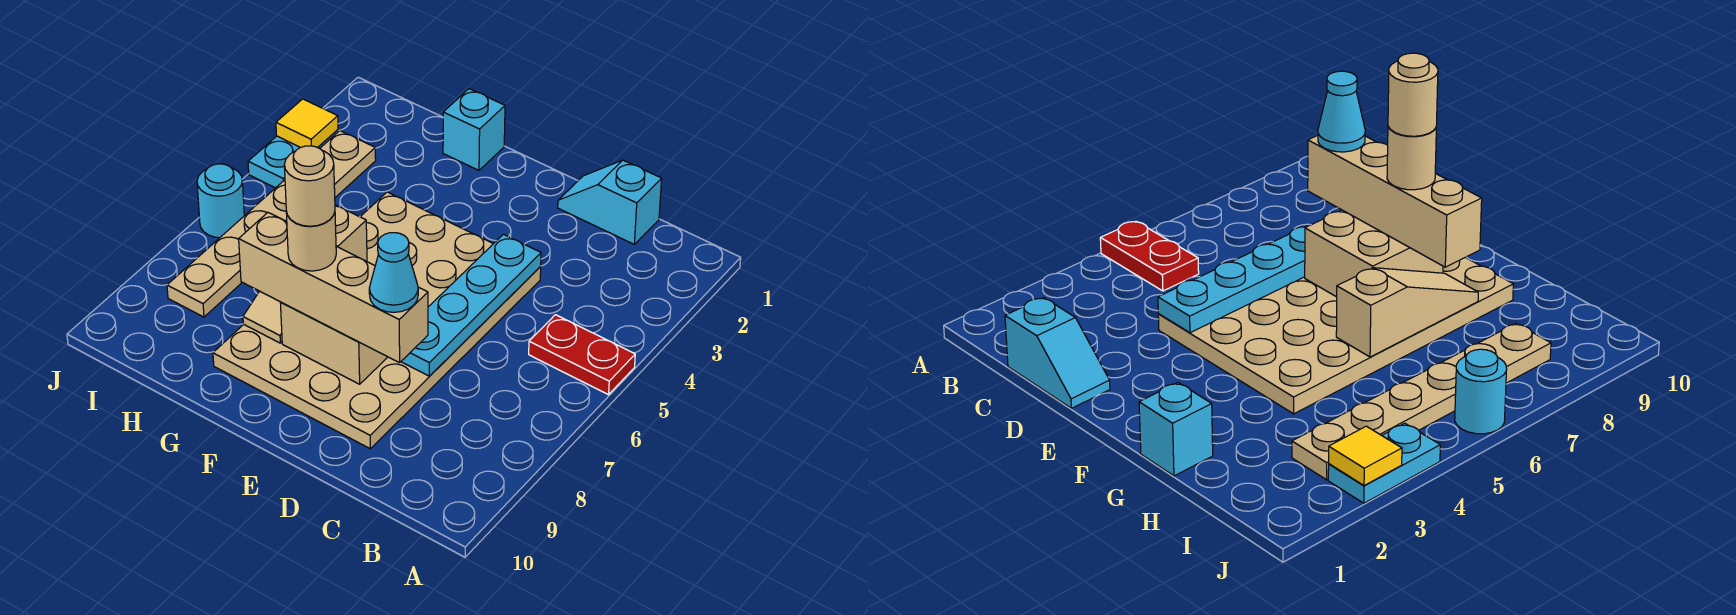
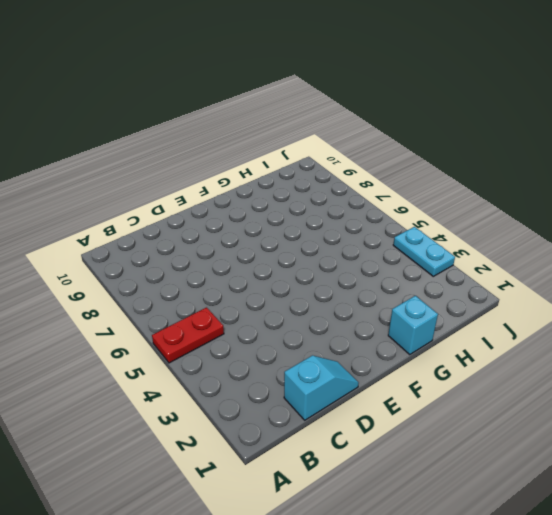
none -> tan plate D4:G9 level 1
none -> tan plate I3:I8 level 1
none -> cyan round brick J6 level 1

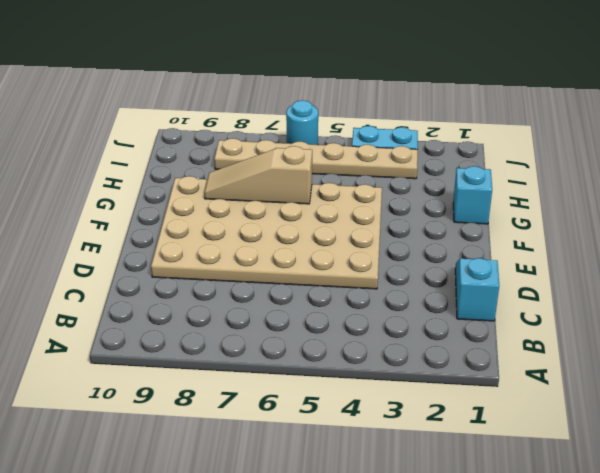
none -> red plate A5:B5 level 1
none -> cyan plate D4:D7 level 2
none -> tan brick E7:F8 level 2

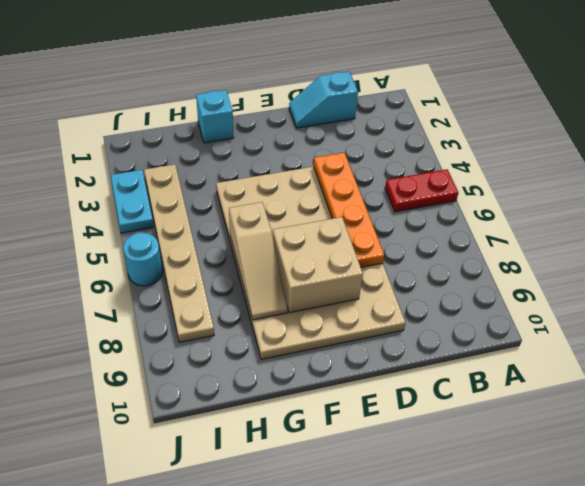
orange plate D4:D7 level 2 -> cyan plate D4:D7 level 2
none -> yellow tile J3 level 2
none -> tan brick D8:G8 level 3
none -> cyan cone D8 level 4

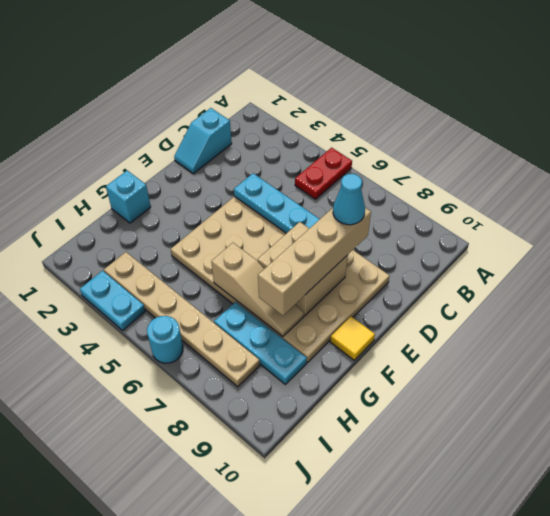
yellow tile F10 level 1 -> yellow tile J3 level 2
cyan plate H7:H9 level 1 -> none
none -> tan round brick F8 level 4
none -> tan round brick F8 level 5

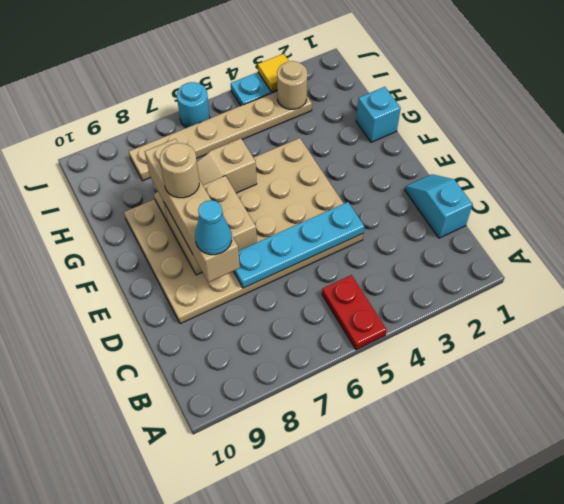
tan round brick I3 level 2 -> tan round brick F8 level 5

